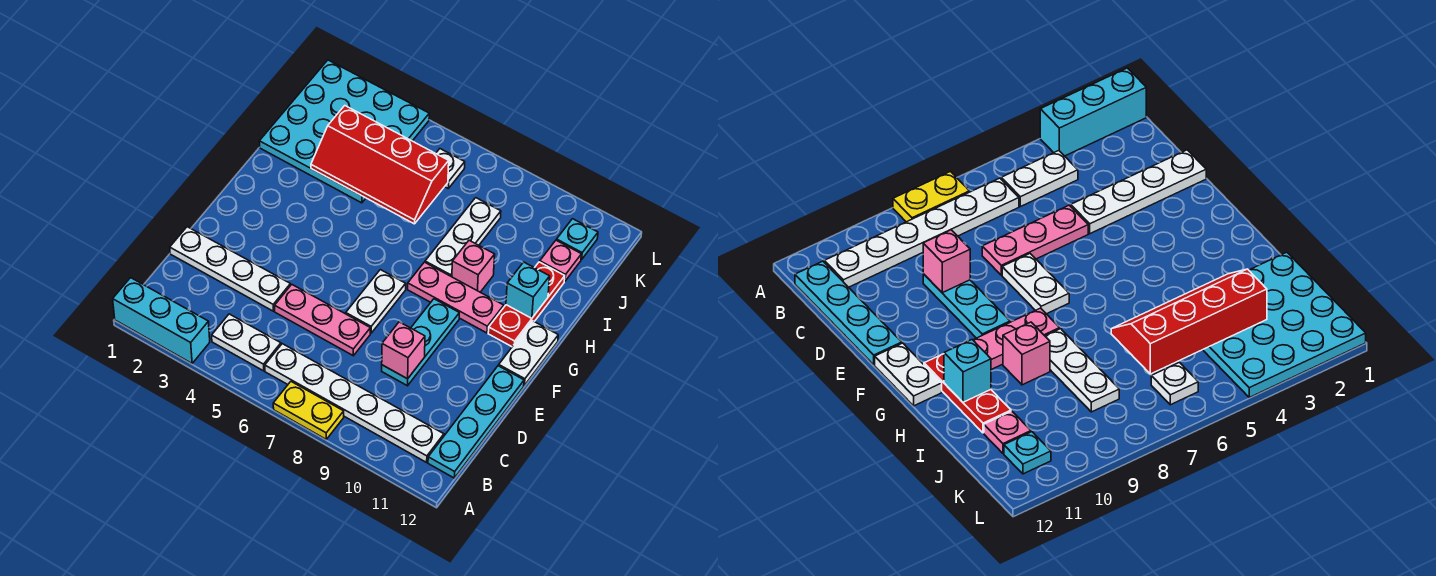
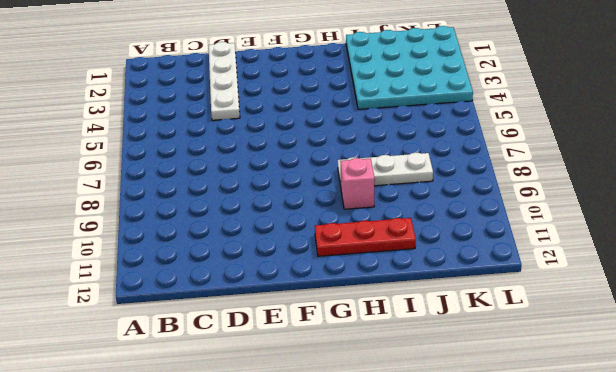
none -> cyan brick A1:A3 level 1
none -> yellow plate A7:A8 level 1
none -> white plate B4:B5 level 1

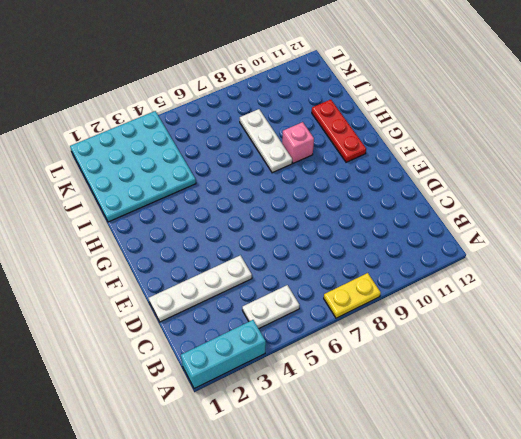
none -> white plate B6:B11 level 1
none -> cyan plate B12:E12 level 1
none -> pink plate D5:D7 level 1

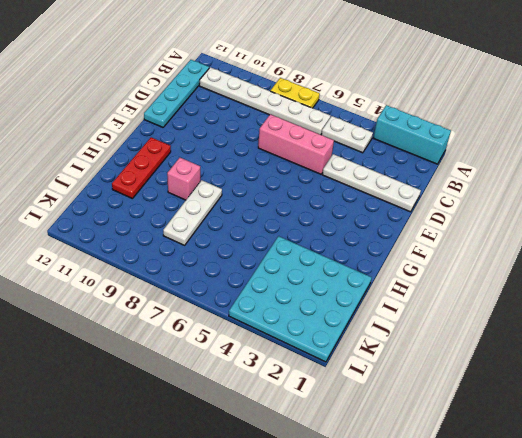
pink brick D5:D7 level 1 -> pink plate D5:D7 level 1
none -> cyan plate D9:F9 level 1
none -> white plate E7:F7 level 1
none -> white plate F12:G12 level 1

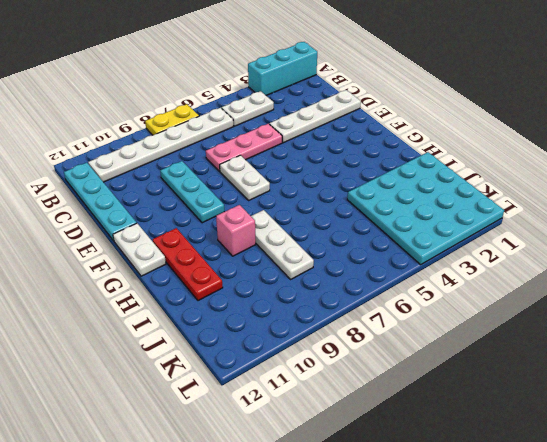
none -> pink plate G8:G10 level 1
none -> pink plate J11 level 1
none -> white plate K6 level 1

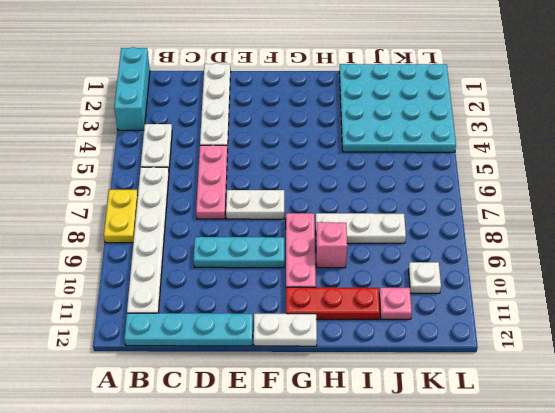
white plate K10 level 1 -> white plate K6 level 1
none -> cyan plate K11 level 1
none -> pink brick D9 level 2
none -> cyan brick H11 level 2

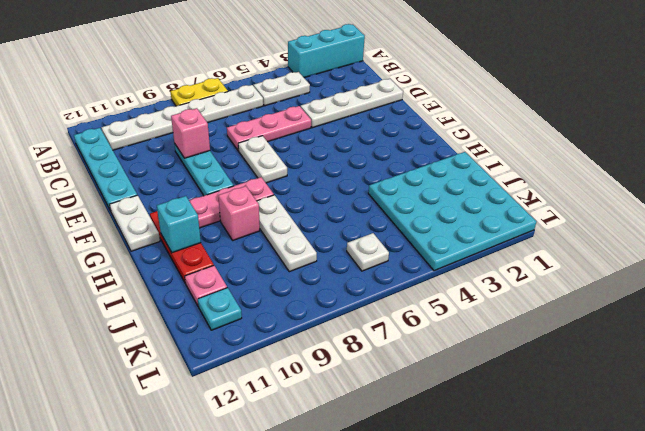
none -> red slope I3:J6 level 2 top J

